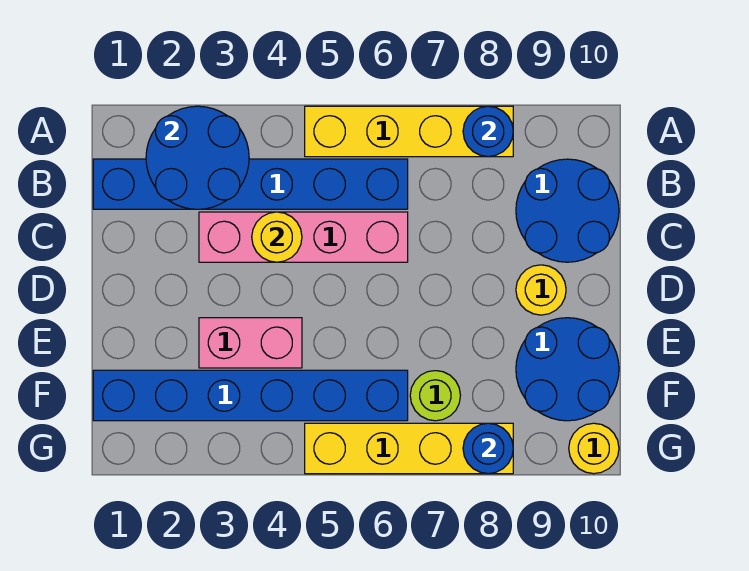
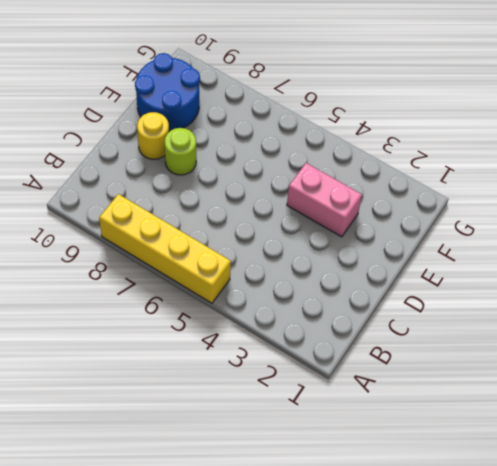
lime round brick D8 level 1 -> lime round brick F7 level 1
none -> blue brick B1:B6 level 1
none -> blue round brick B9:C10 level 1
none -> pink brick C3:C6 level 1

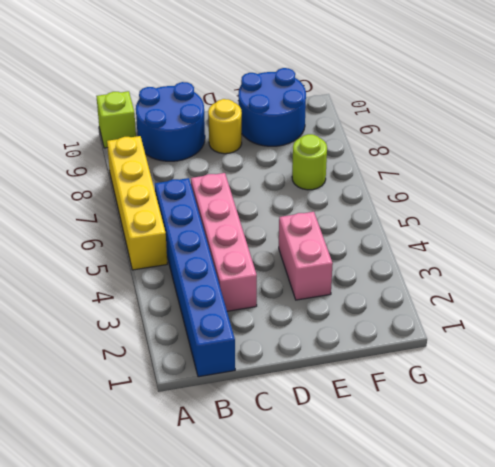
lime brick A10 level 1 -> none
none -> blue brick F1:F6 level 1
none -> yellow brick G5:G8 level 1
none -> yellow round brick G10 level 1

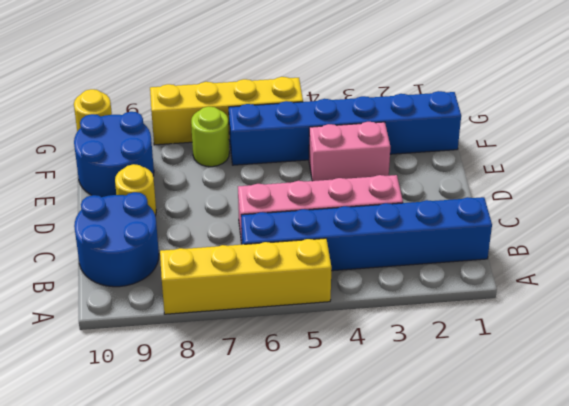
none -> blue round brick A2:B3 level 2
none -> blue round brick A8 level 2
none -> yellow round brick C4 level 2

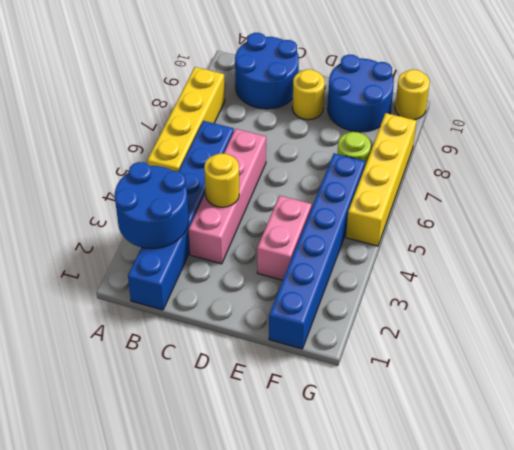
none -> blue round brick A8 level 2
none -> blue round brick G8 level 2

